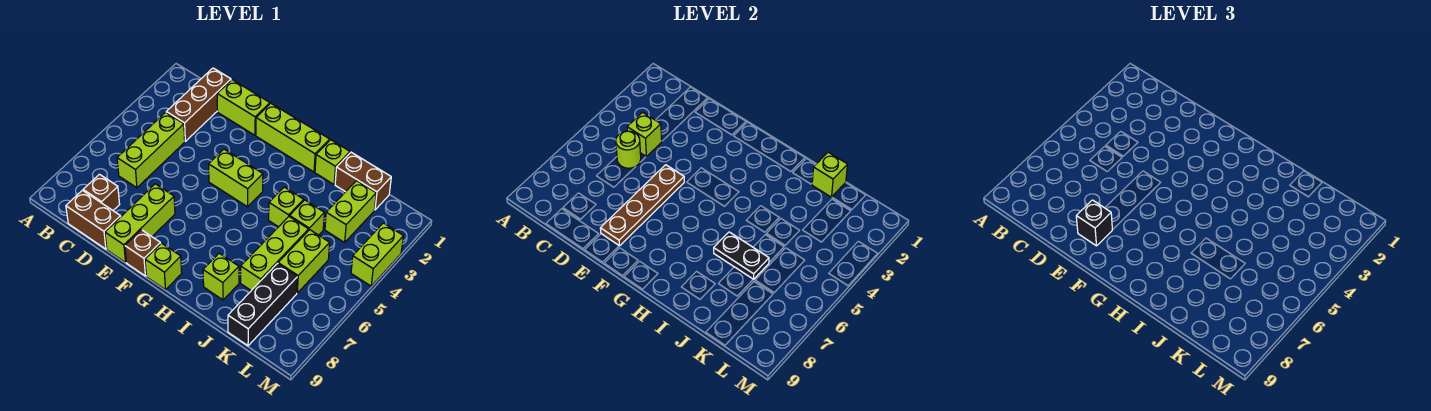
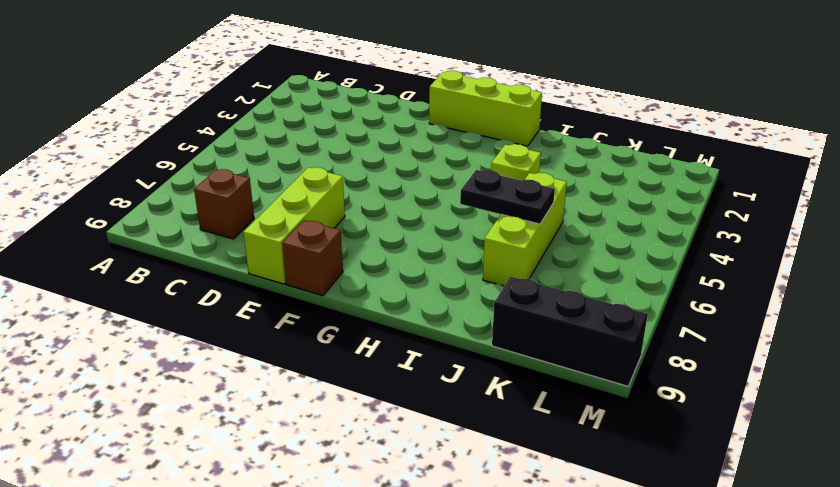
black brick K9:M9 level 1 -> black brick K7:K9 level 1
none -> brown brick C1:C3 level 1
none -> lime brick C4:C6 level 1
none -> brown brick C9:D9 level 1

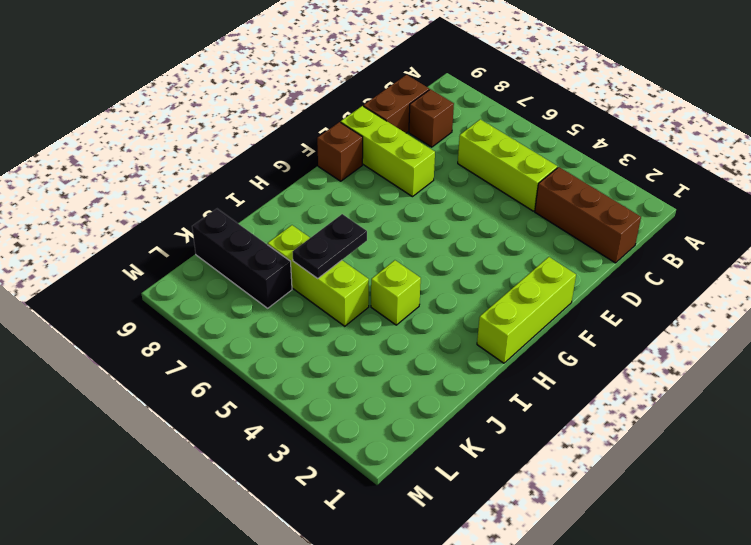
none -> lime brick D1:E1 level 1
none -> lime brick F4:G4 level 1
none -> lime brick G9 level 1

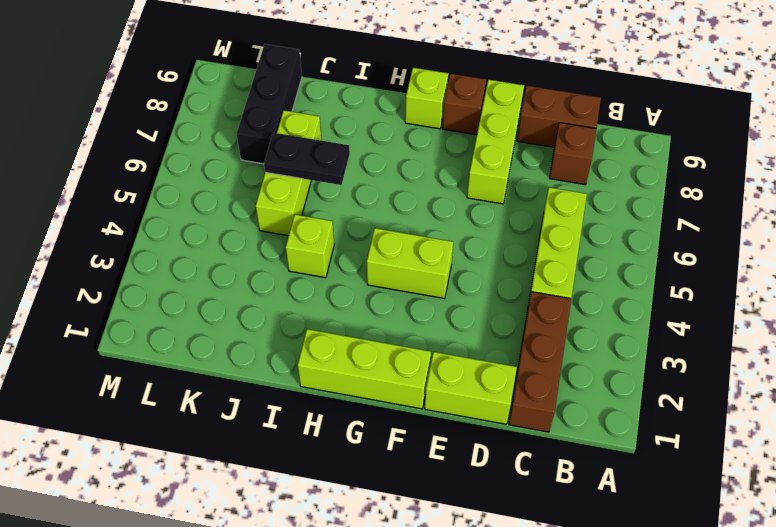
none -> lime brick I1 level 1
none -> lime brick I8 level 1
none -> brown brick J1:K1 level 1

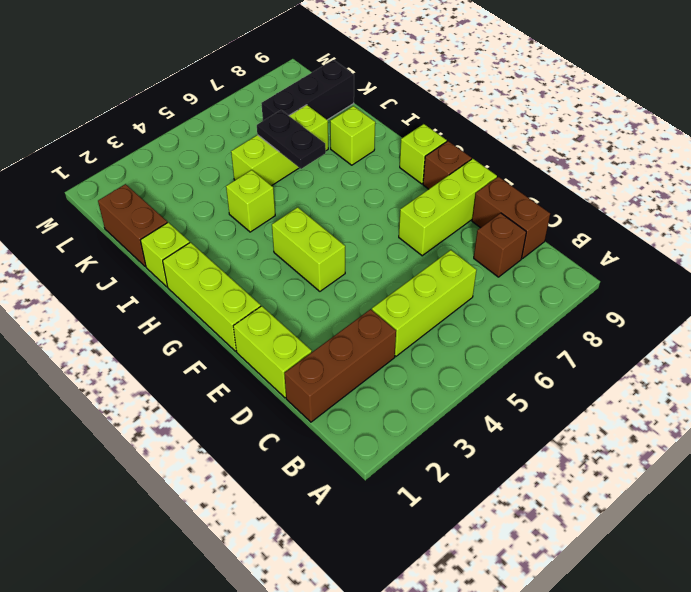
none -> lime brick J4 level 1
none -> lime brick K2:K3 level 1
none -> lime brick K5:K6 level 1

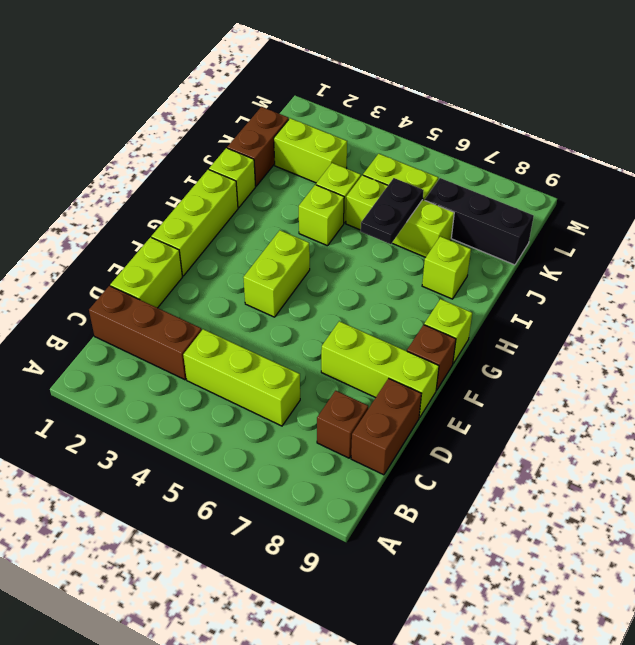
none -> lime brick M3:M4 level 1
none -> lime brick C4 level 2
none -> lime round brick C5 level 2

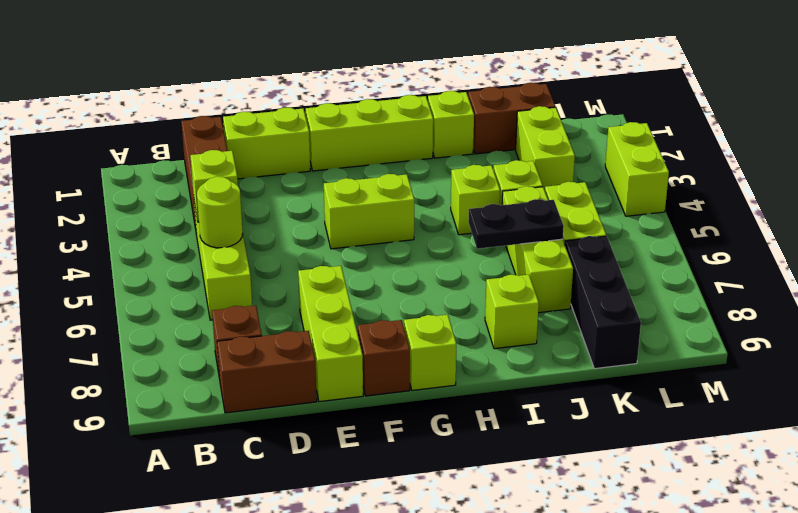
none -> brown plate E5:E8 level 2
none -> lime brick J1 level 2
none -> black brick E8 level 3

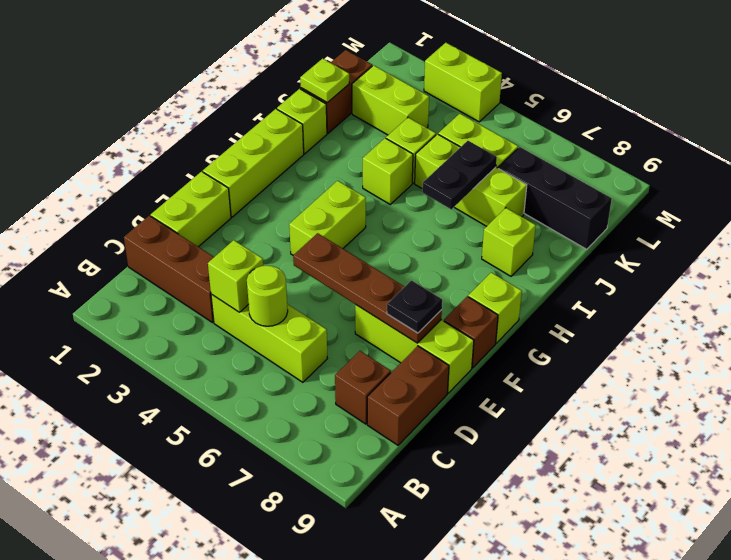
black plate E8 level 3 -> black brick E8 level 3
lime plate J1 level 2 -> lime brick J1 level 2

